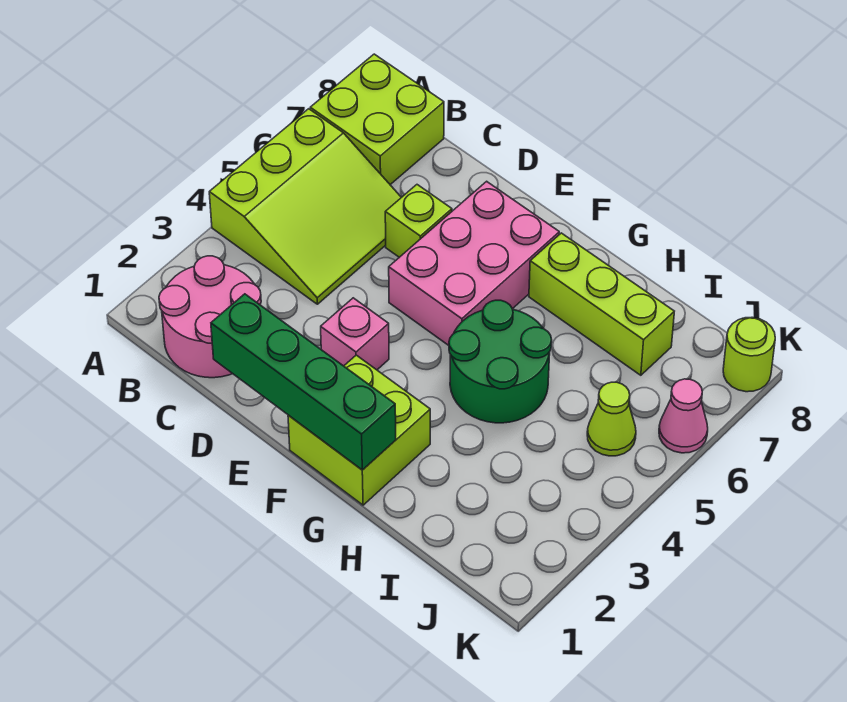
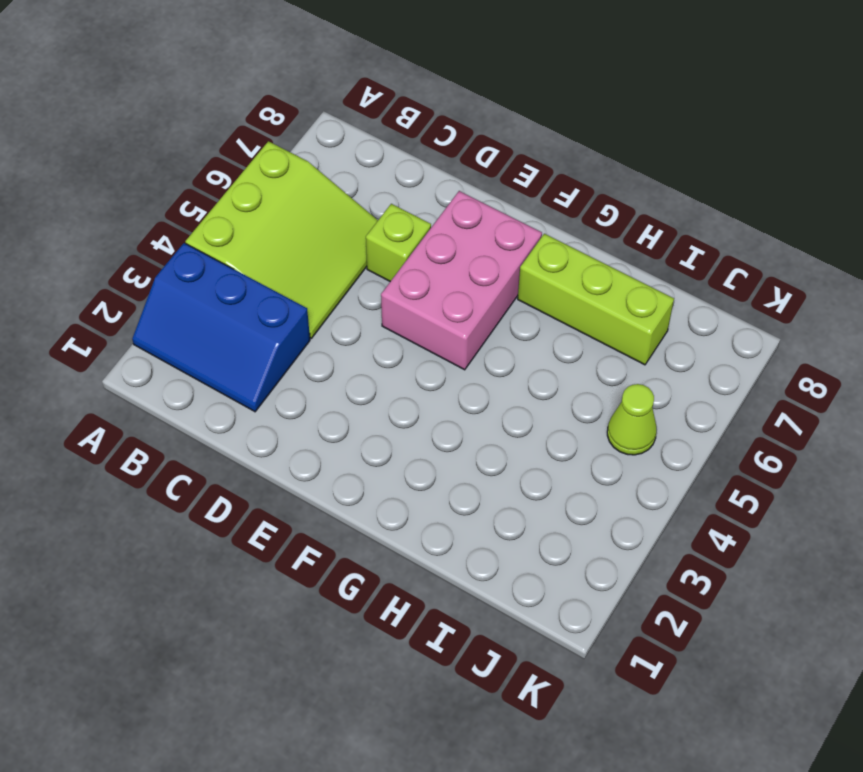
blue slope A2:C3 level 1 top 3 -> pink round brick B1:C2 level 1
none -> lime brick A7:B8 level 1
none -> pink brick E3 level 1
none -> lime brick F1:G2 level 1

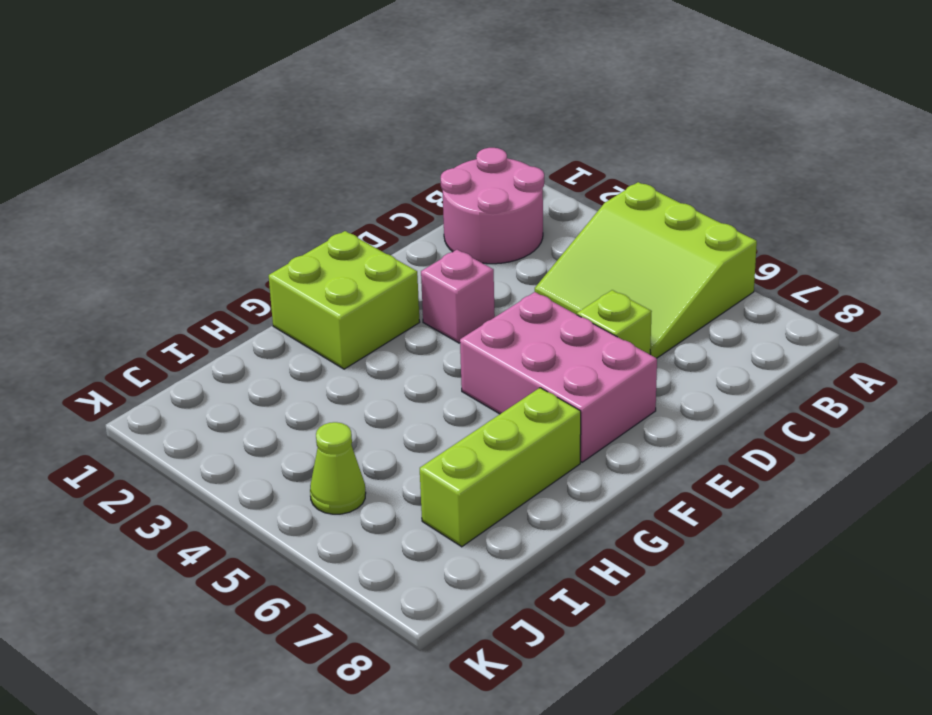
none -> lime brick A7:B8 level 1
none -> green round brick G4:H5 level 1
none -> pink cone K6 level 1

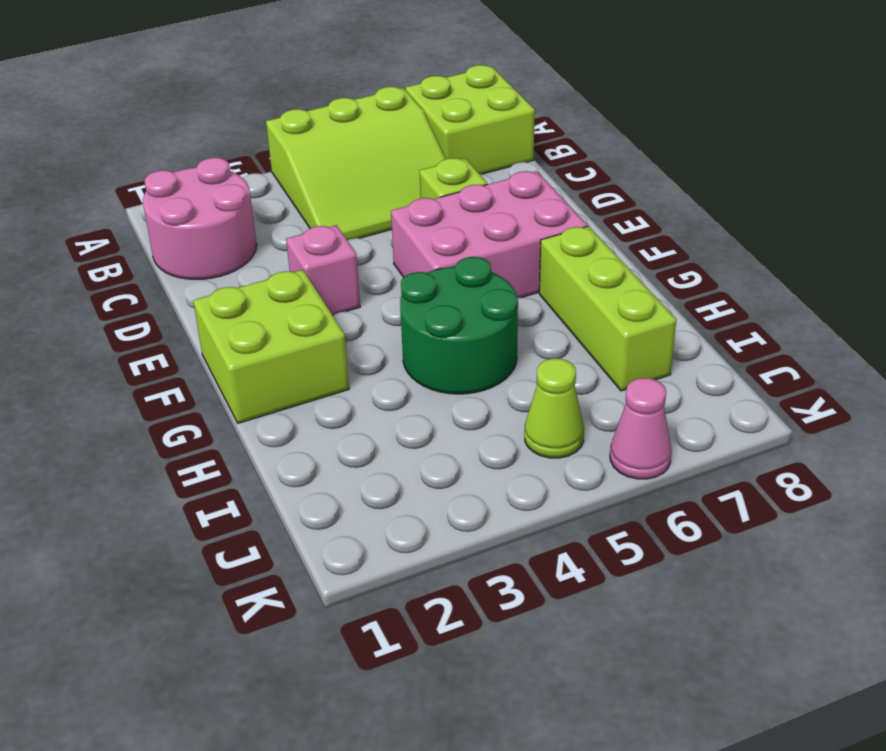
none -> lime round brick K8 level 1
none -> green brick D1:G1 level 2

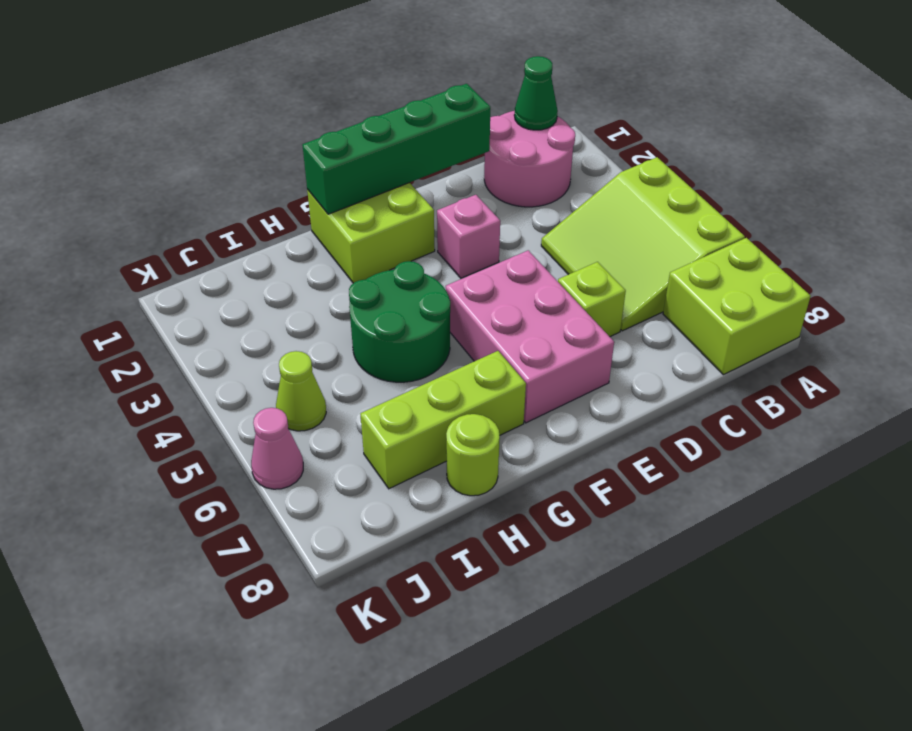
green cone B1 level 2 -> none
lime round brick H8 level 1 -> lime round brick K8 level 1

